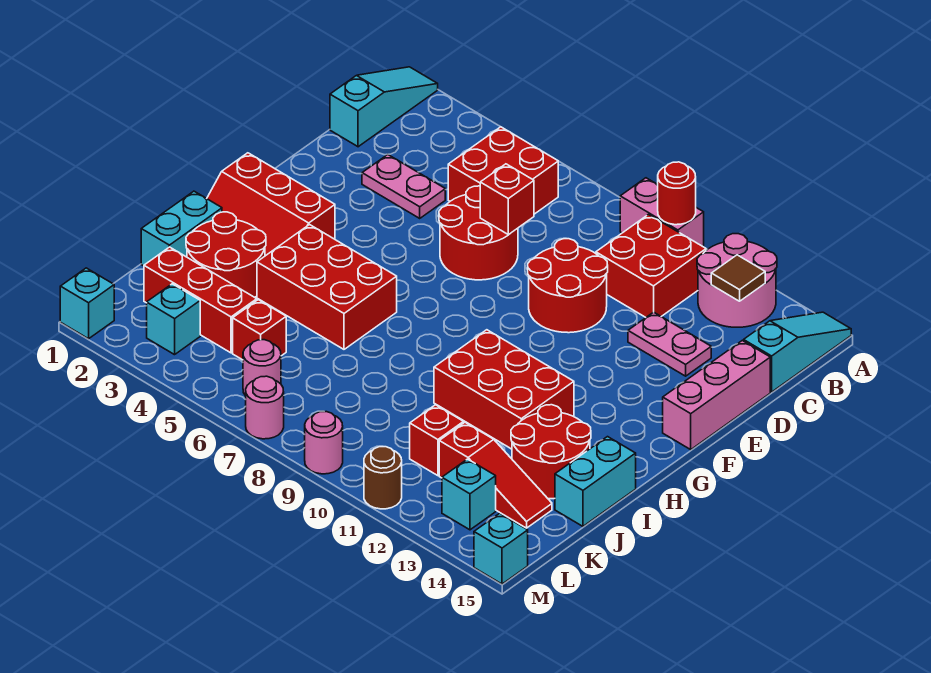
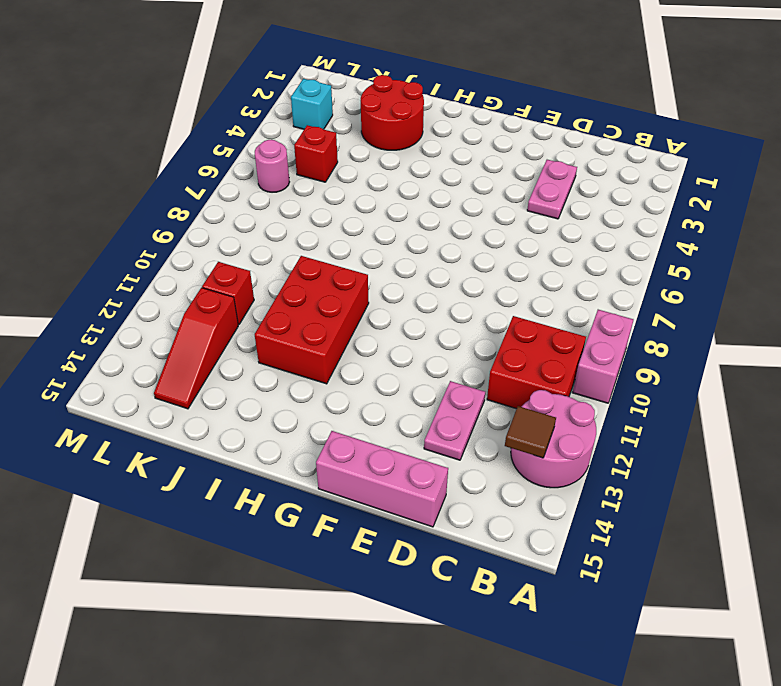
none -> cyan slope A1:C1 level 1 top C
none -> cyan slope A15:C15 level 1 top C
none -> red brick B5:C6 level 1
none -> red round brick D6:E7 level 1

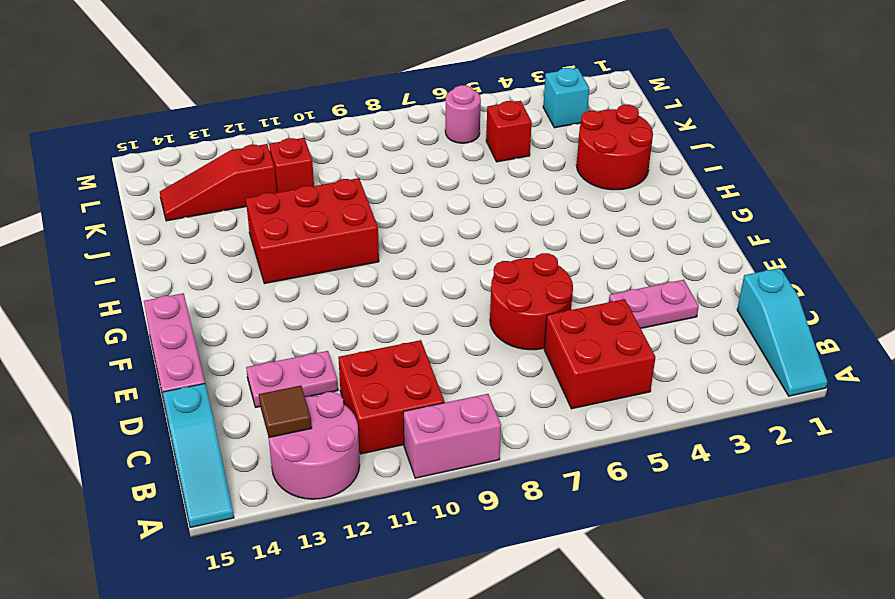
none -> red round brick D9:E10 level 1
none -> red slope G1:H3 level 1 top G
none -> red brick H4:I6 level 1
none -> cyan brick I1:J1 level 1

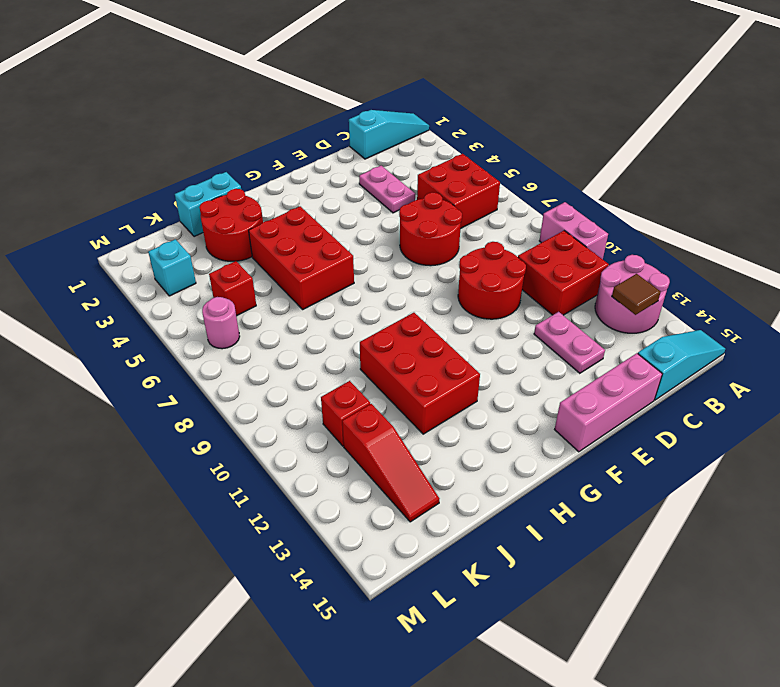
none -> red slope G1:H3 level 1 top G
none -> red round brick I13:J14 level 1
none -> cyan brick I15:J15 level 1
none -> red brick K2:K4 level 1

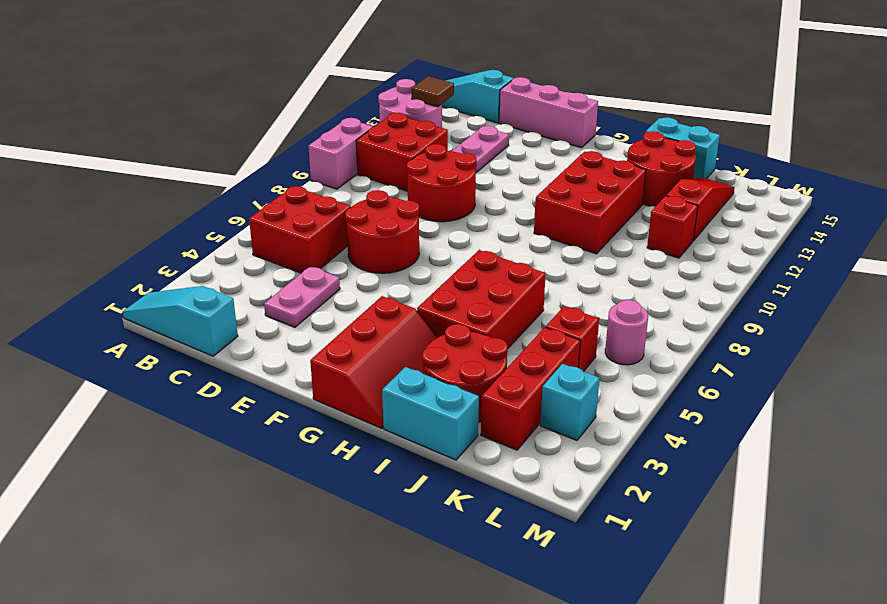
none -> cyan brick L13 level 1
none -> cyan brick M1 level 1
none -> pink round brick M7 level 1
none -> pink round brick M9 level 1

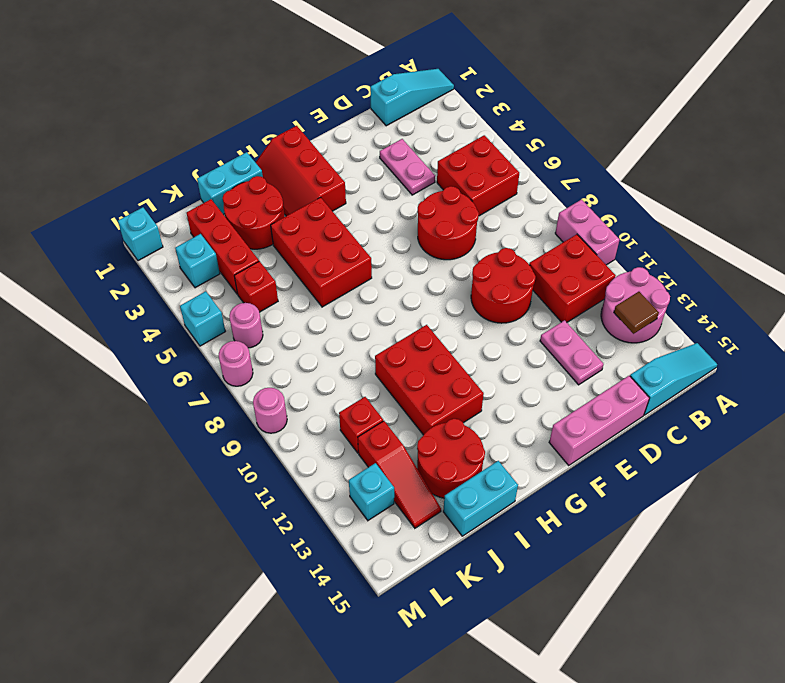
cyan brick M5 level 1 -> cyan brick M15 level 1
none -> brown round brick M11 level 1
none -> red round brick A10 level 2
none -> red brick D7 level 2

